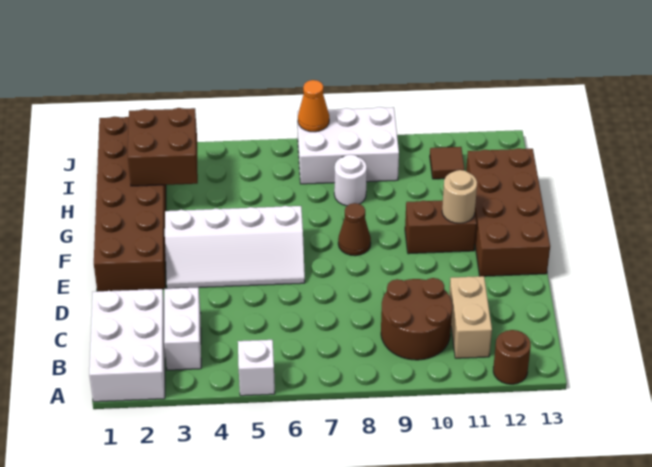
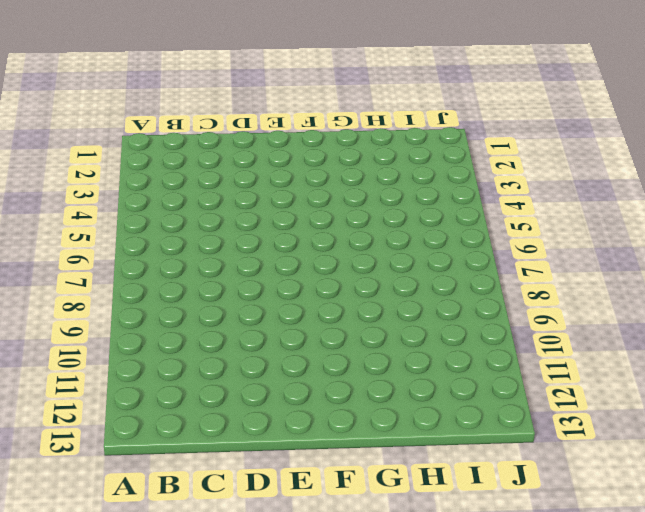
none -> white brick A1:C2 level 1
none -> white brick A5 level 1
none -> brown round brick A12 level 1

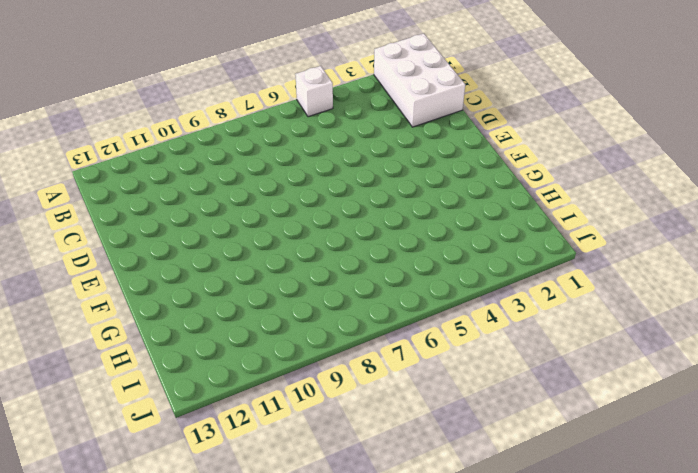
none -> brown round brick A12 level 1
none -> white brick B3:C3 level 1
none -> brown round brick B9:C10 level 1

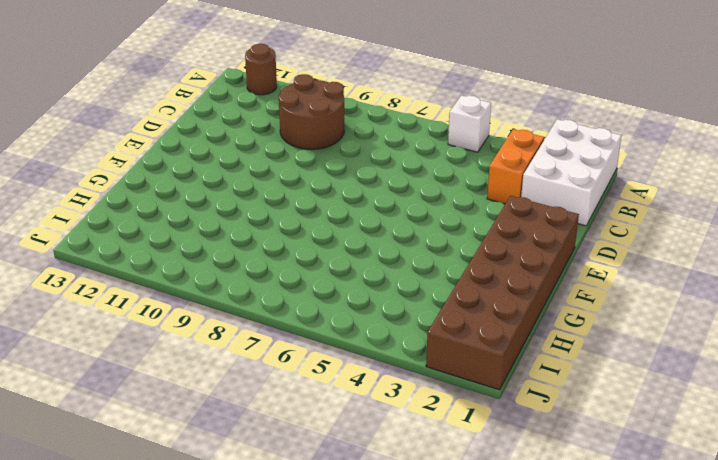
orange brick B3:C3 level 1 -> white brick B3:C3 level 1
none -> tan brick B11:C11 level 1
none -> white slope E3:F6 level 1 top F
none -> brown brick E12:H13 level 1

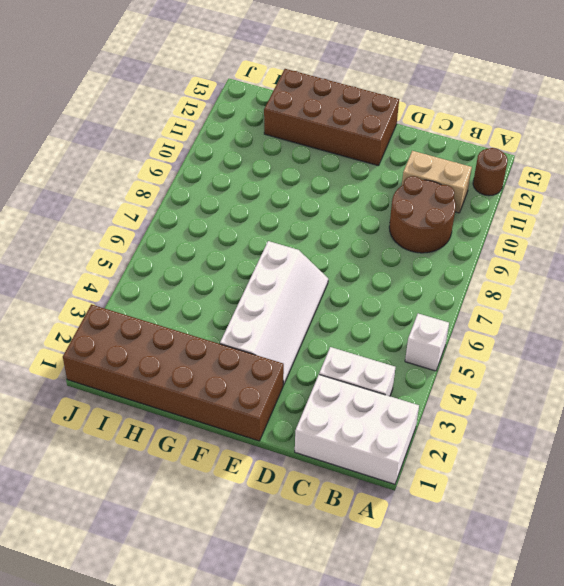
none -> brown cone F8 level 1
none -> brown brick F10:F11 level 1
none -> white round brick H8 level 1

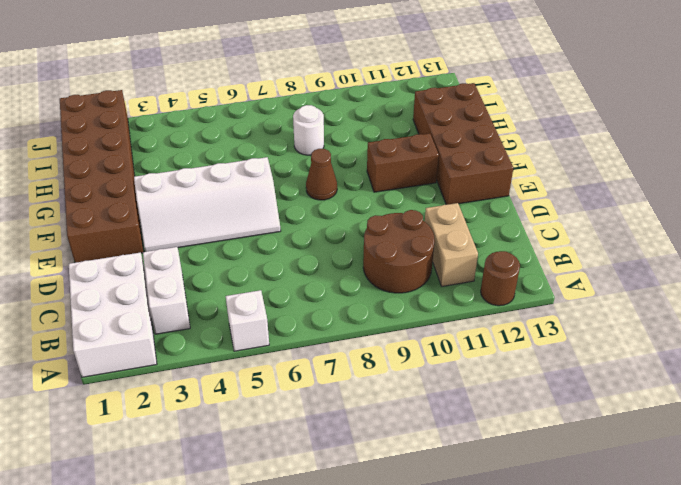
none -> white brick I7:J9 level 1
none -> brown tile I11 level 1
none -> tan round brick F11 level 2

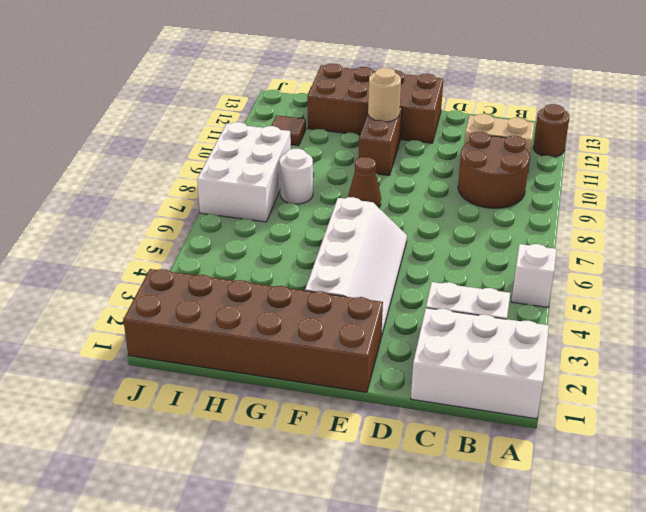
none -> brown brick H2:I3 level 2
none -> orange cone J7 level 2

